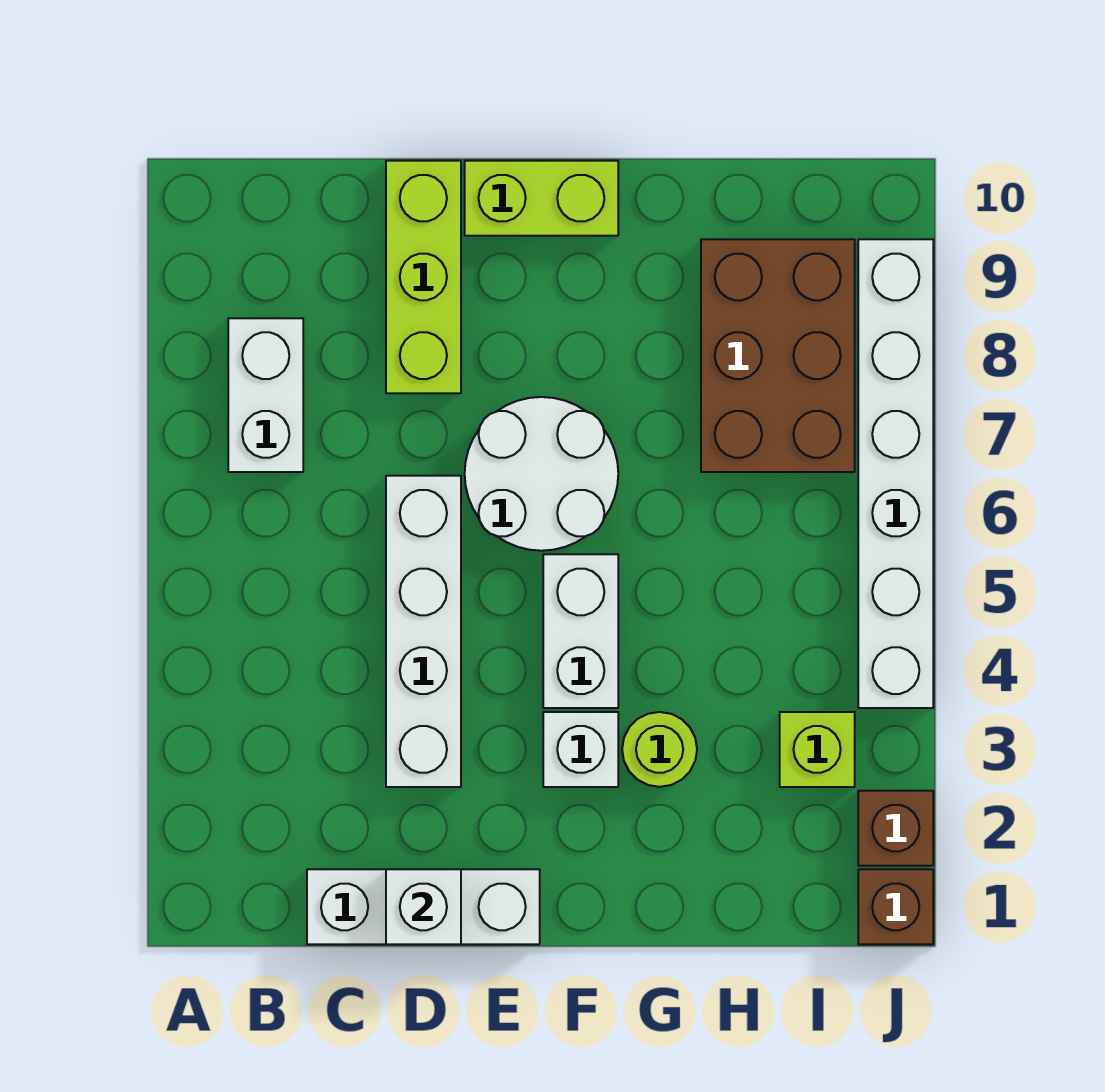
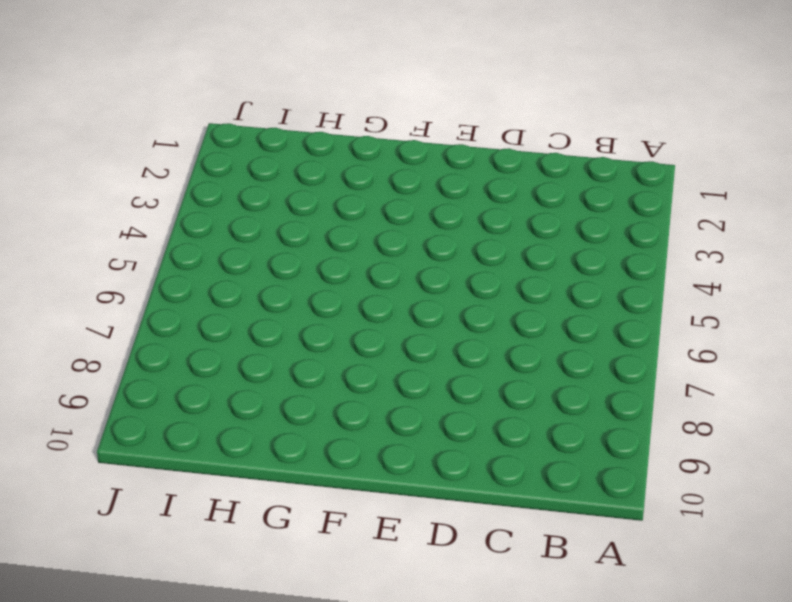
none -> white brick B7:B8 level 1
none -> white brick C1:E1 level 1
none -> white brick D3:D6 level 1

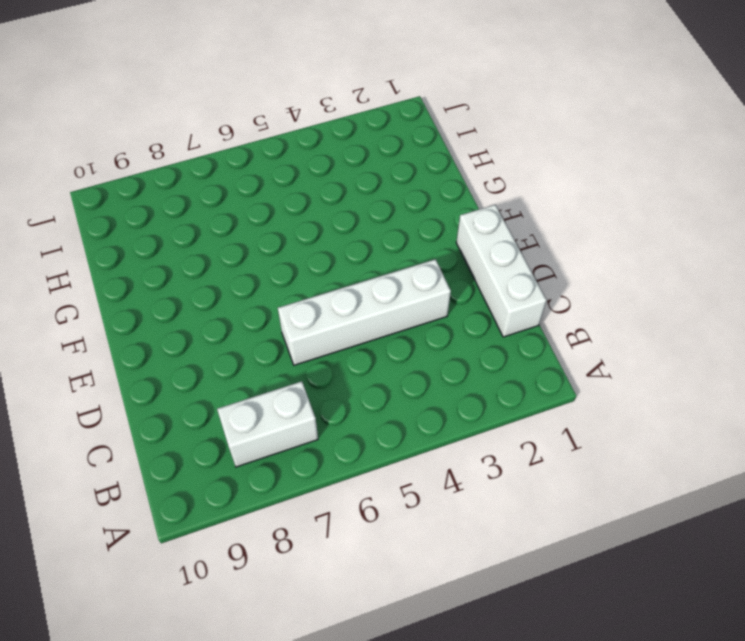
none -> lime brick D8:D10 level 1
none -> white round brick E6:F7 level 1
none -> lime brick E10:F10 level 1

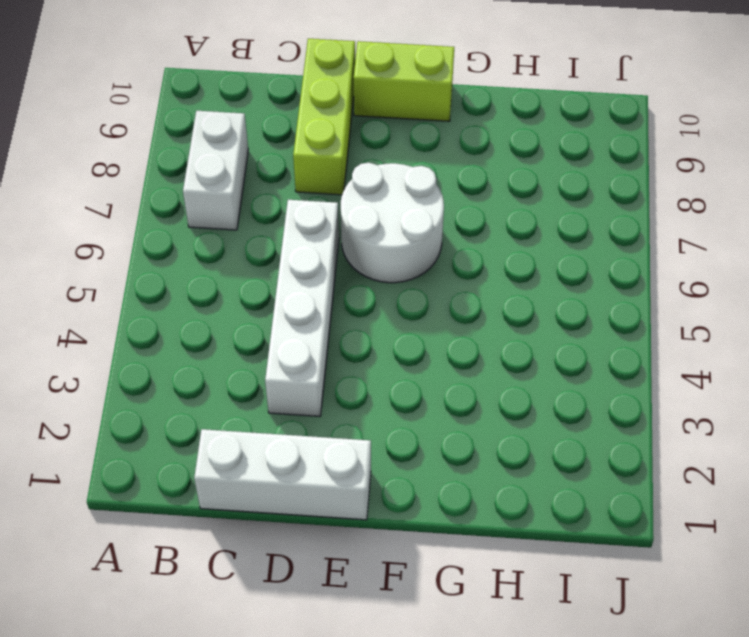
none -> white brick F3 level 1
none -> white brick F4:F5 level 1
none -> lime round brick G3 level 1

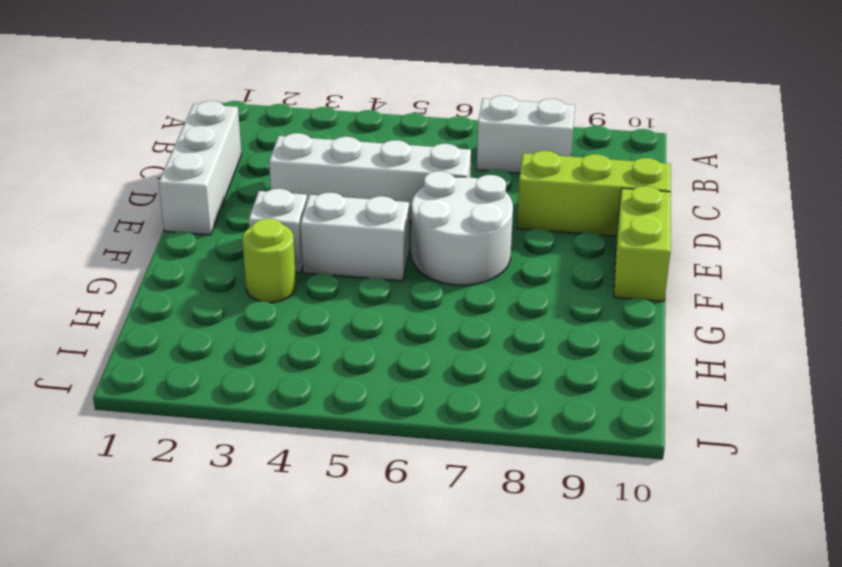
none -> brown brick H7:I9 level 1
none -> lime brick I3 level 1
none -> brown brick J1 level 1

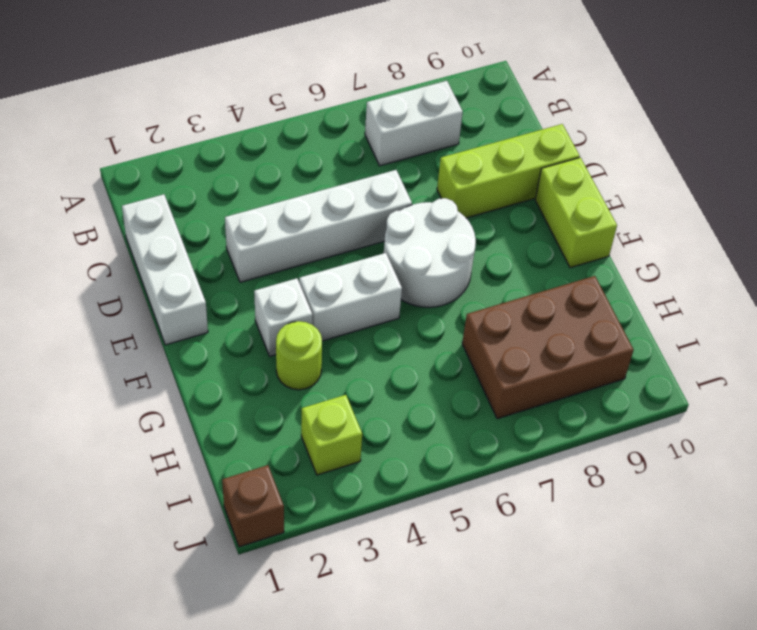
none -> brown brick J2 level 1
none -> white brick J4:J9 level 1
none -> white brick D1 level 2

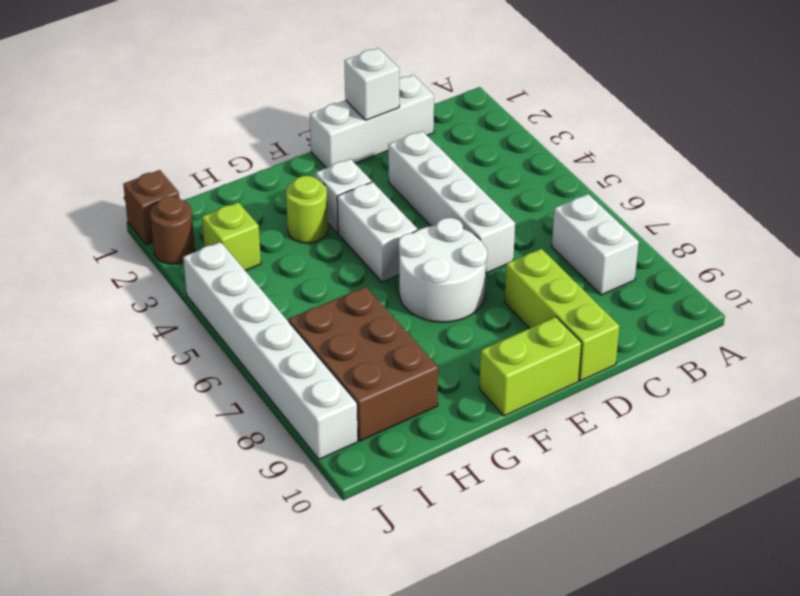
brown round brick J2 level 1 -> brown brick J2 level 1

